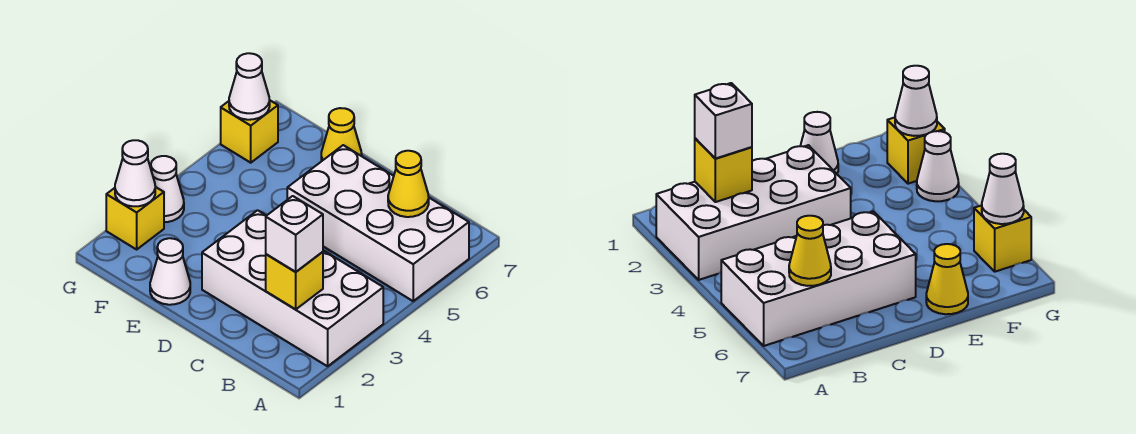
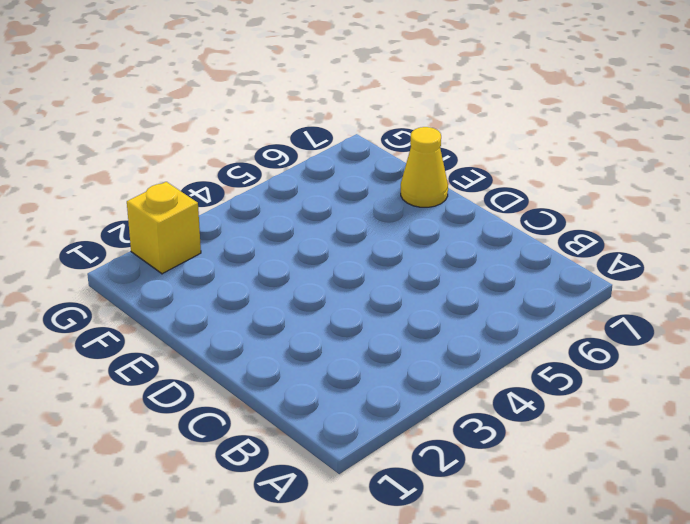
none -> white brick A2:D3 level 1
none -> white brick A5:D6 level 1
none -> white cone E1 level 1

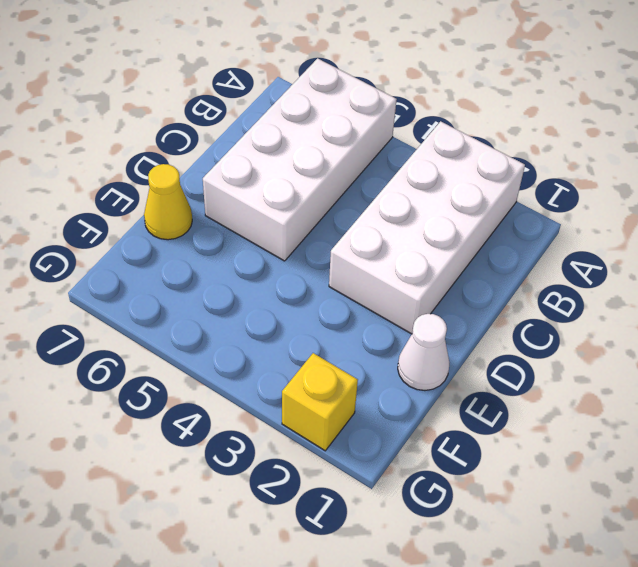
none -> white cone G3 level 1
none -> yellow brick G6 level 1
none -> yellow brick B2 level 2

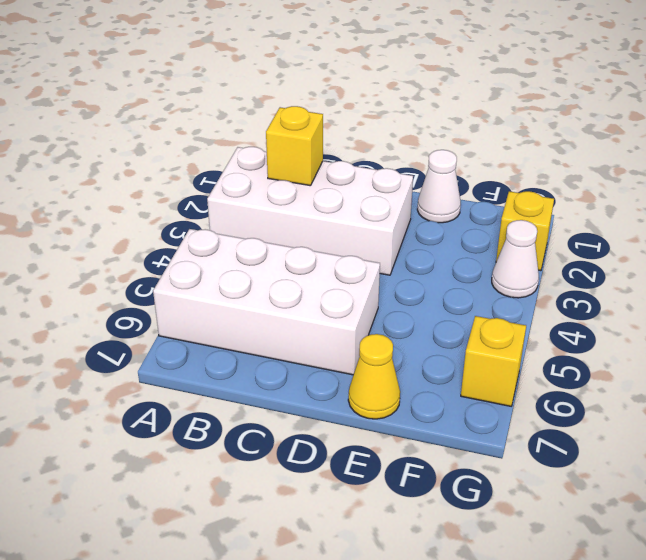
none -> yellow cone B6 level 2
none -> white cone G2 level 2
none -> white cone G6 level 2

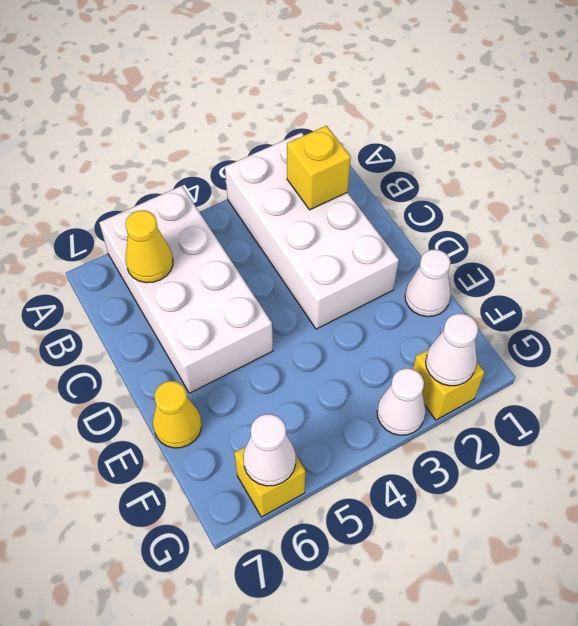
none -> white brick B2 level 3

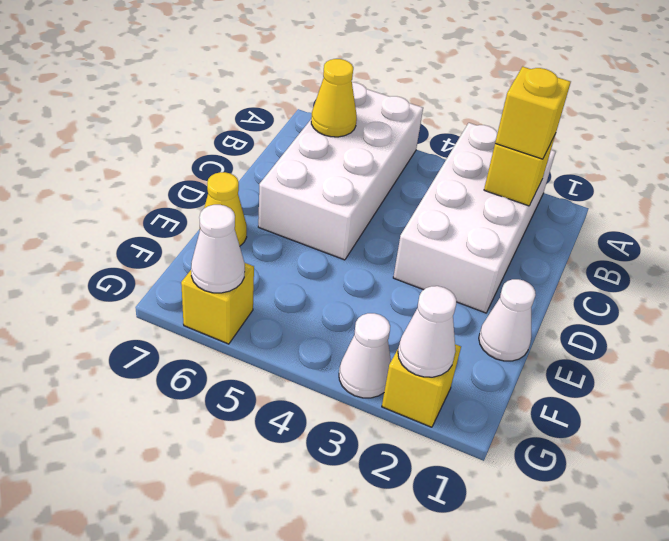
yellow brick B2 level 3 -> white brick B2 level 3

